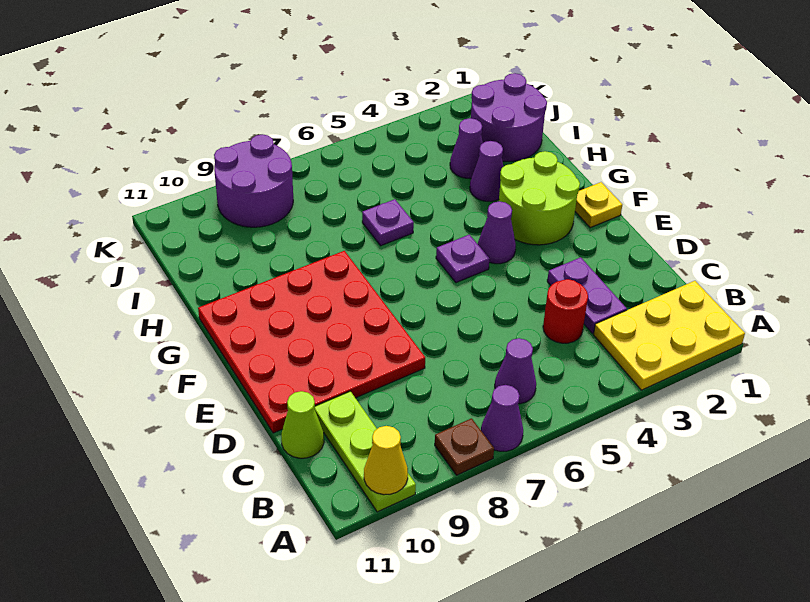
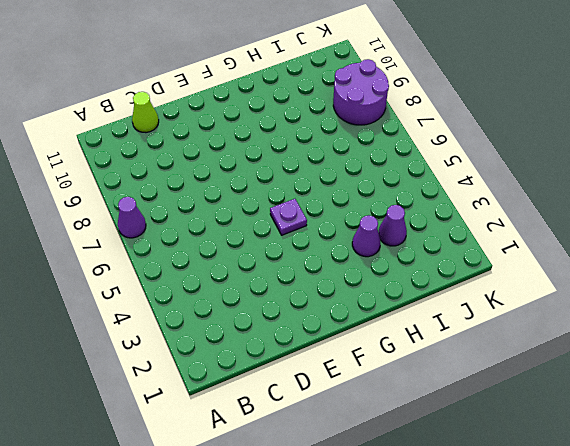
none -> yellow plate A1:B3 level 1
none -> brown plate A8 level 1
none -> lime plate A10:C10 level 1

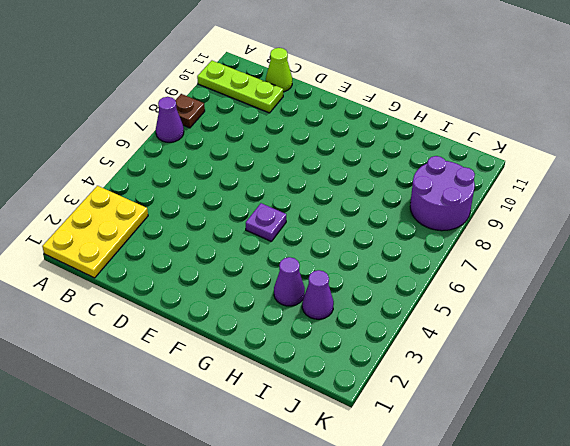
none -> purple cone B6 level 1
none -> purple plate C3:D3 level 1
none -> red round brick C4 level 1

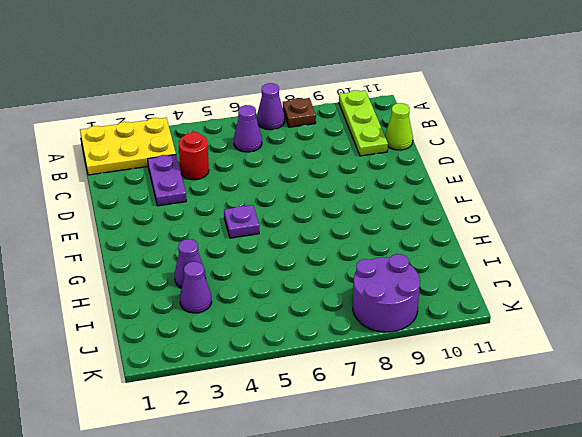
none -> red plate D8:G11 level 1
none -> yellow plate F1 level 1
none -> lime round brick F2:G3 level 1

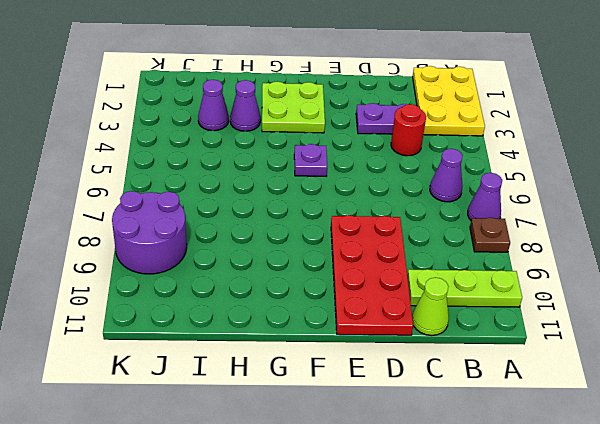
red plate D8:E11 level 1 -> red plate D8:G11 level 1
lime plate F2:G3 level 1 -> lime round brick F2:G3 level 1
none -> yellow plate F1 level 1
none -> purple cone F4 level 1
none -> purple plate H6 level 1

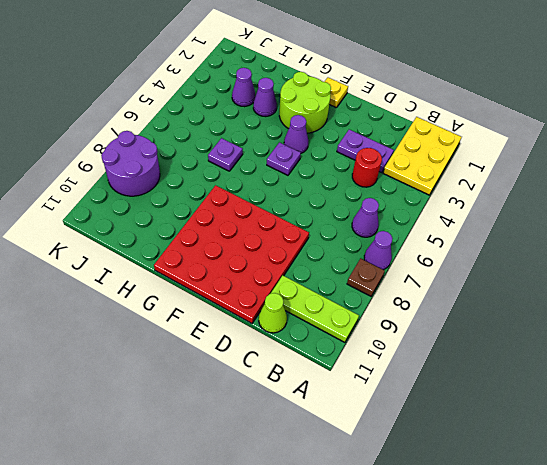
none -> purple round brick I1:J2 level 1
none -> yellow cone A10 level 2

